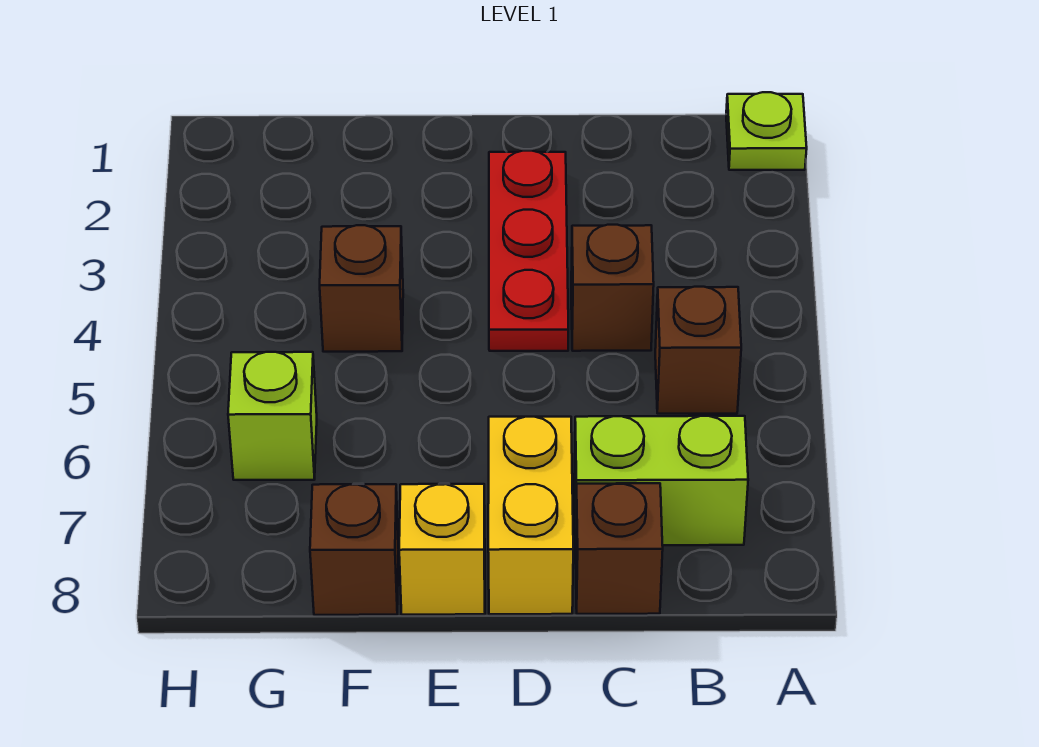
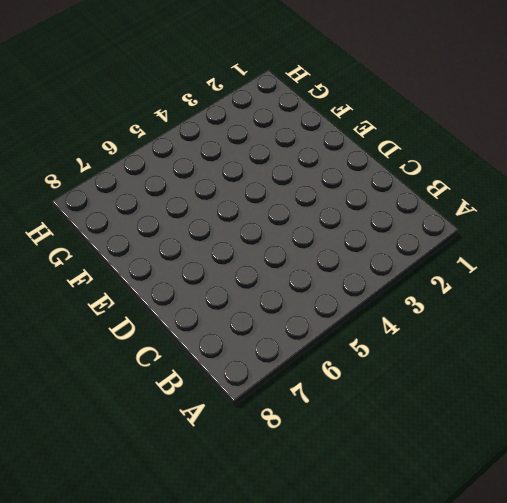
none -> lime plate A1 level 1
none -> brown brick B5 level 1

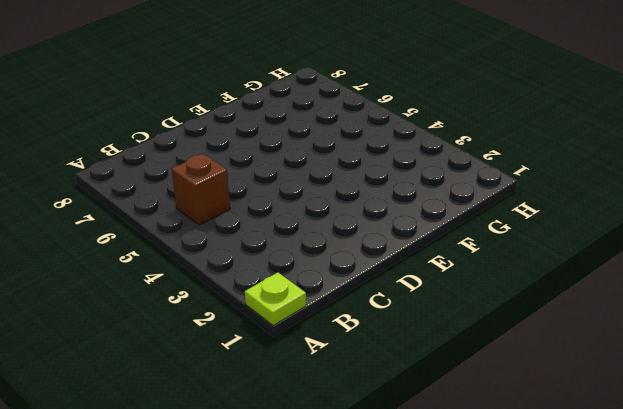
none -> lime brick B7:C7 level 1
none -> brown brick C4 level 1

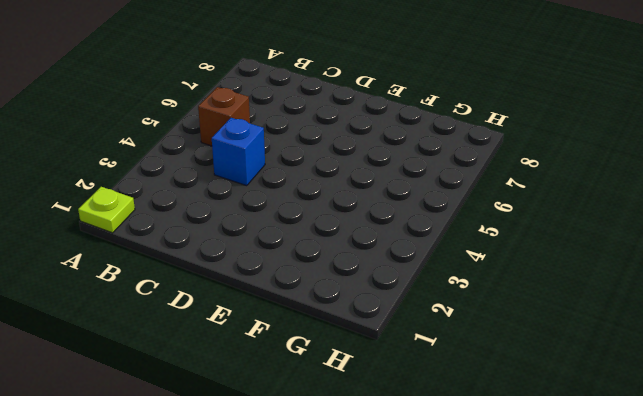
blue brick C4 level 1 -> brown brick C4 level 1
none -> lime brick B7:C7 level 1
none -> brown brick C8 level 1

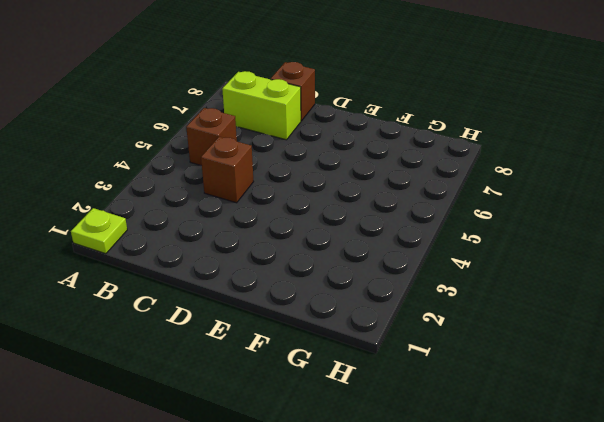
none -> red plate D2:D4 level 1
none -> yellow brick D7:D8 level 1

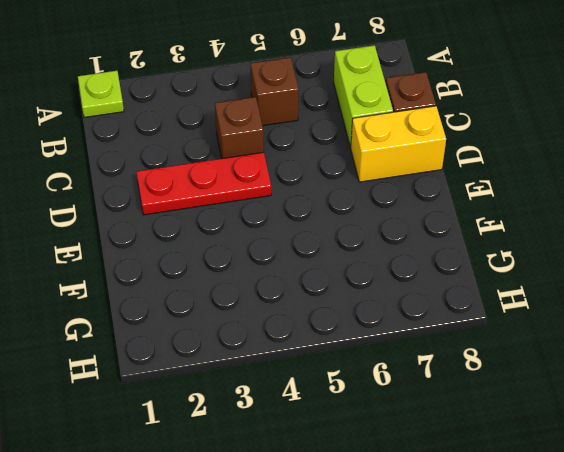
none -> yellow brick E8 level 1
none -> brown brick F4 level 1

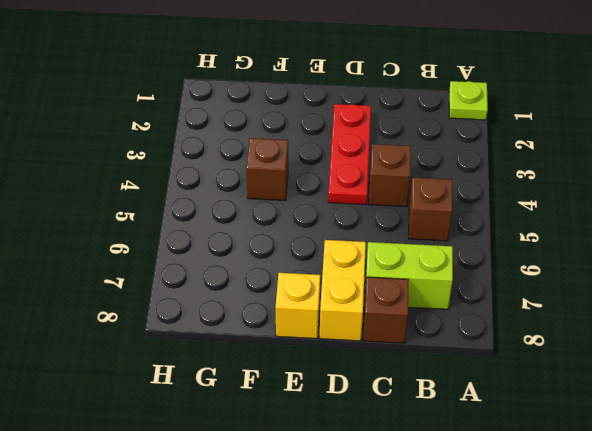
none -> brown brick F8 level 1
none -> lime brick G6 level 1

